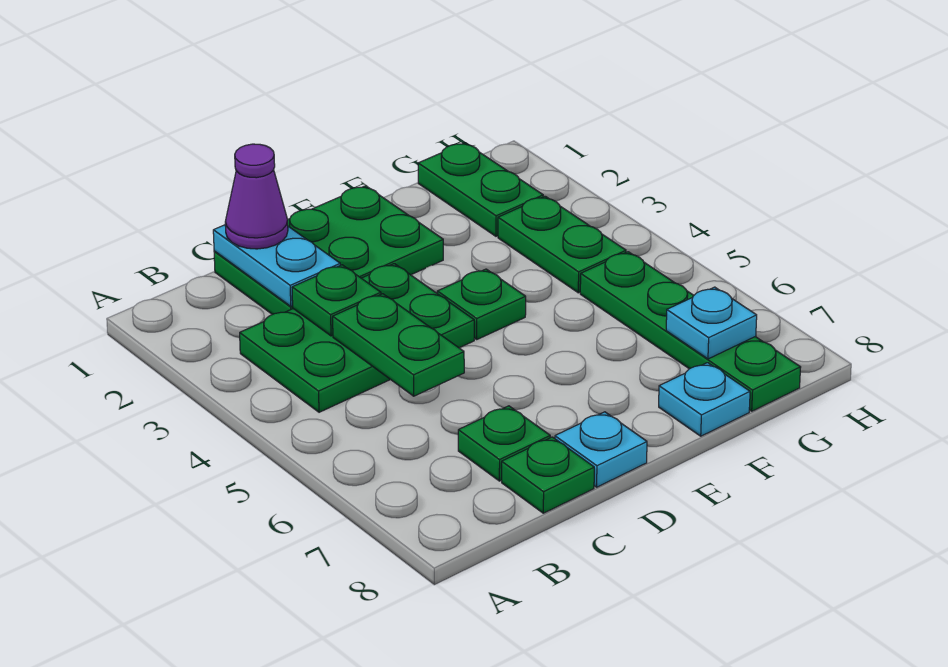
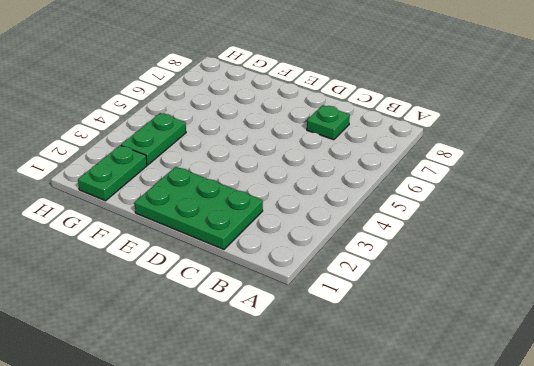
none -> green plate B3:D4 level 1
none -> green plate C8 level 1
none -> cyan plate D8 level 1

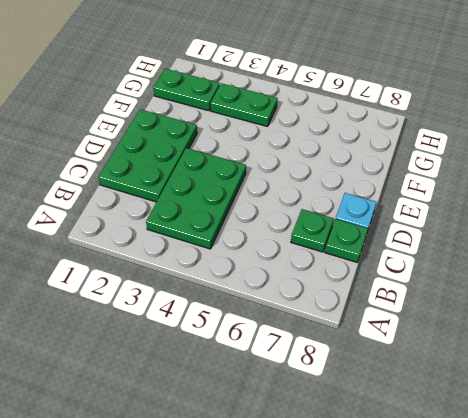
none -> green plate E4 level 1
none -> cyan plate F8 level 1
none -> green plate G5:G8 level 1

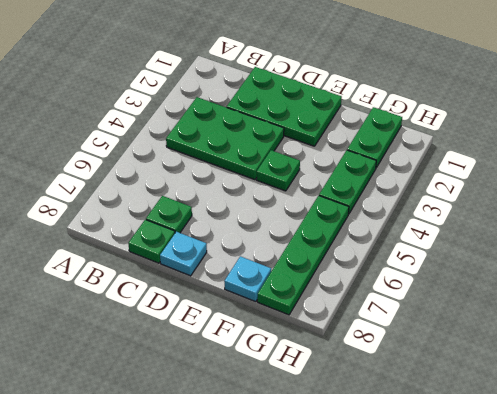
none -> cyan plate C1:C2 level 2
none -> green plate C3 level 2
none -> green plate C4:C5 level 2

